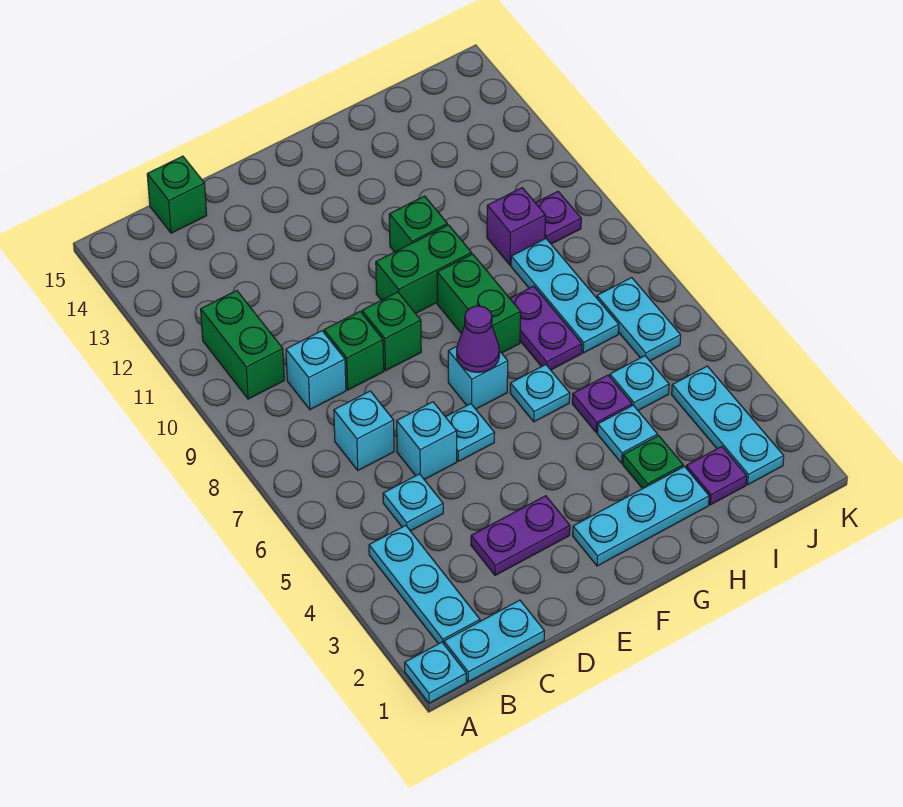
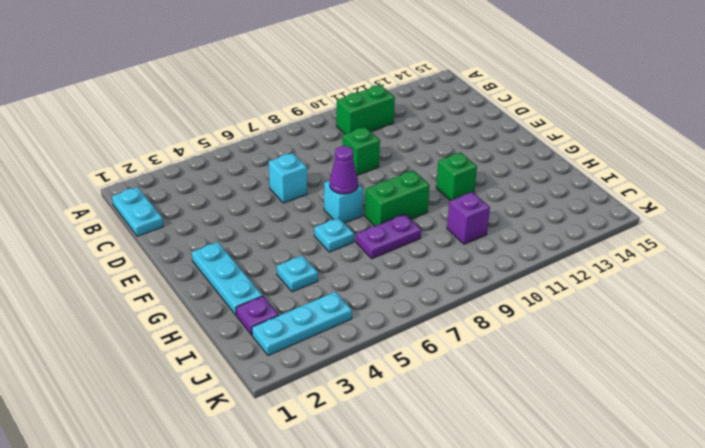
none -> cyan plate A1 level 1
none -> cyan plate B2:B4 level 1
none -> cyan plate C5 level 1
none -> cyan brick C7 level 1

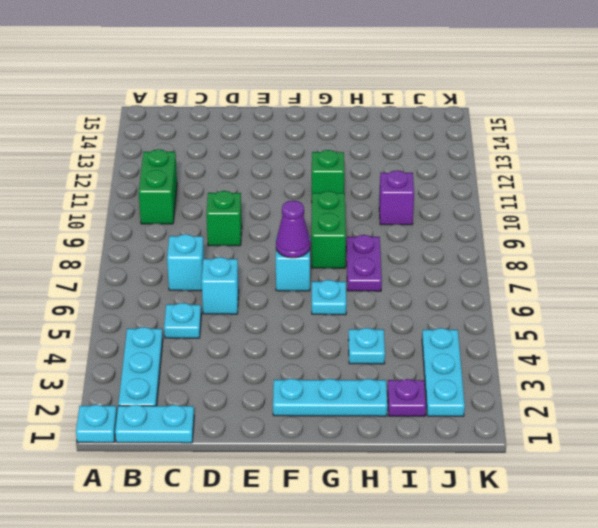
none -> cyan brick C9 level 1
none -> green brick C15 level 1
none -> purple plate D3:E3 level 1
none -> cyan plate E6 level 1

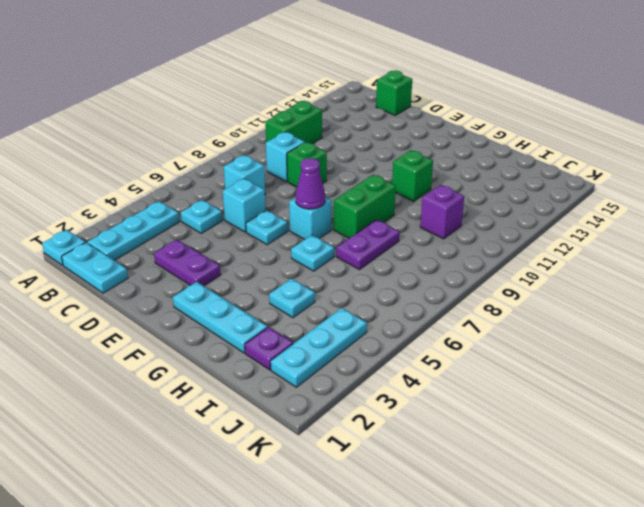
none -> green brick E9 level 1
none -> green brick F10:G10 level 1
none -> green plate H3 level 1
none -> purple plate H5 level 1

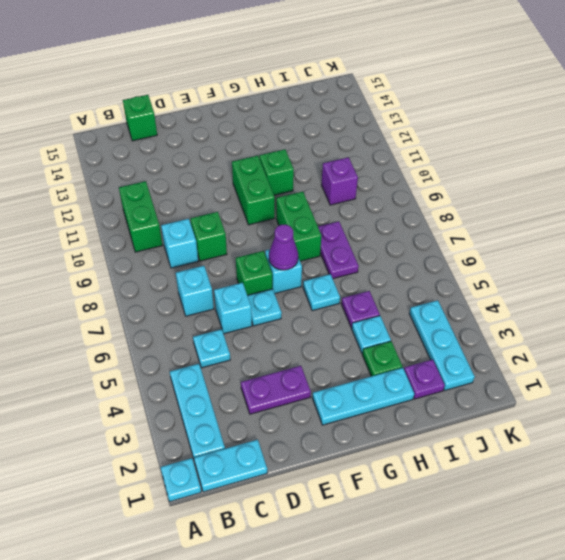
green brick E7 level 1 -> green brick E9 level 1
green brick F10:F11 level 1 -> green brick F10:G10 level 1
none -> cyan plate I5 level 1
none -> cyan plate I7:I9 level 1
none -> cyan plate J6:J7 level 1
none -> purple plate J10 level 1

